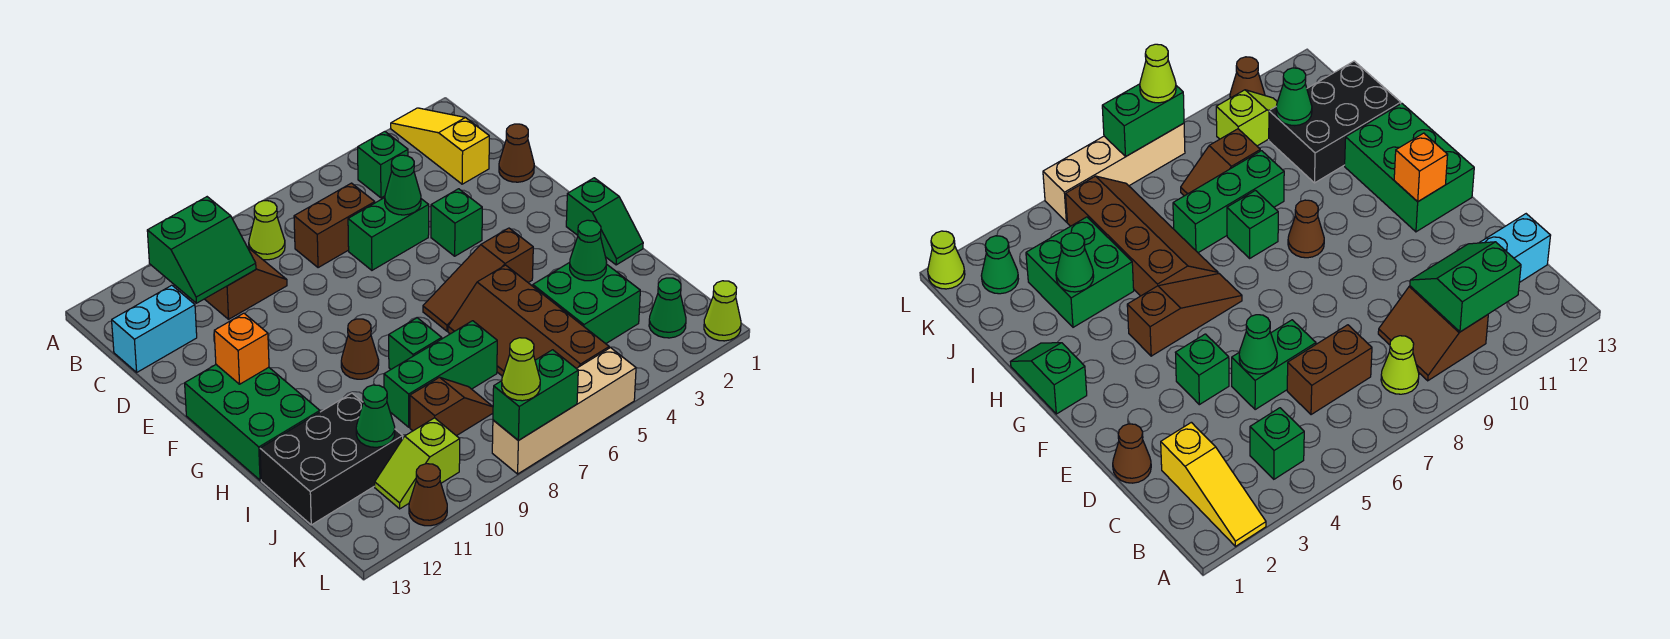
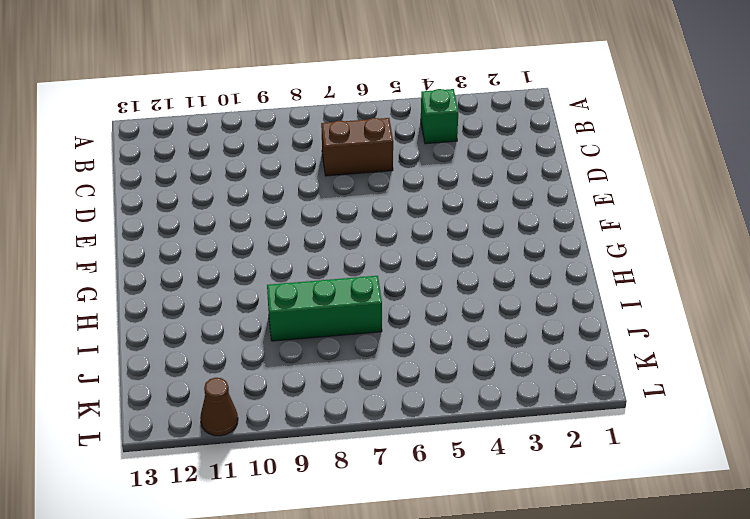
none -> yellow slope A2:C2 level 1 top C
none -> lime cone B8 level 1
none -> brown slope B9:C10 level 1 top 10
none -> cyan brick C12:C13 level 1

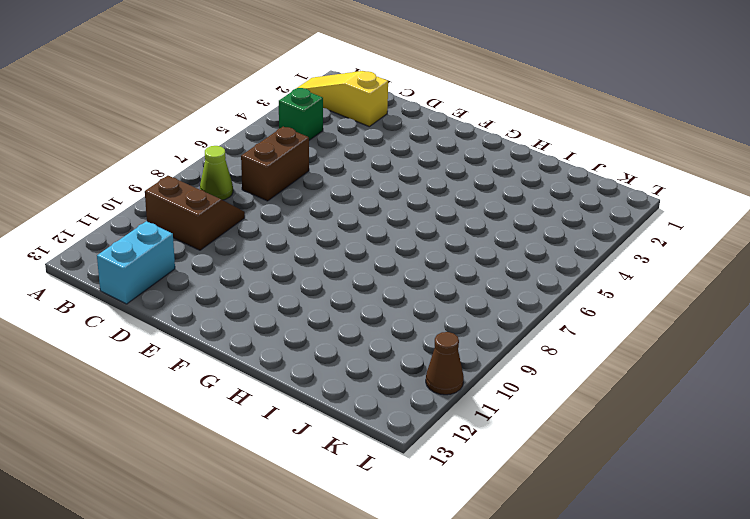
none -> brown cone D1 level 1
none -> green brick D5:D6 level 1
none -> green brick E4 level 1
none -> green brick F12:H13 level 1

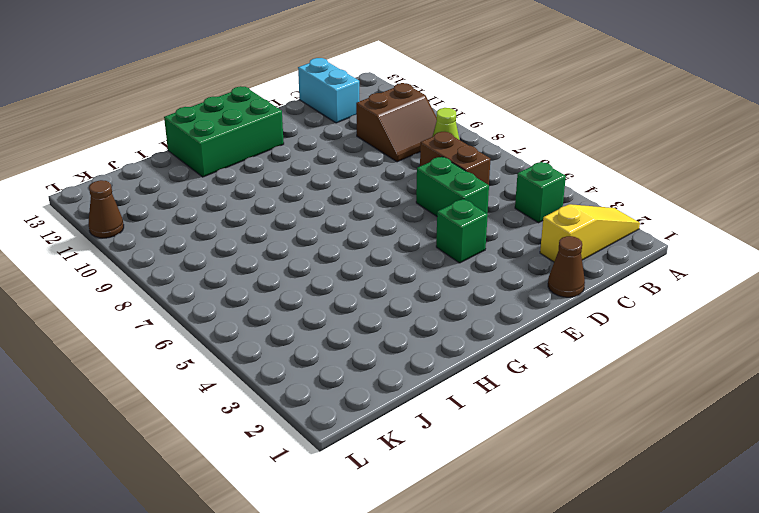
none -> green slope G1:H1 level 1 top G
none -> brown slope G4:G6 level 1 top 4
none -> brown cone G9 level 1
none -> brown slope H5:K6 level 1 top 5

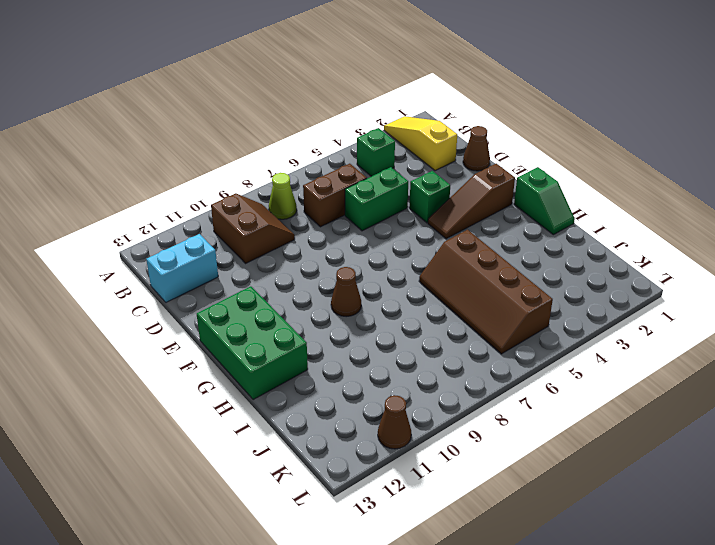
brown slope F2:F4 level 1 top 2 -> brown slope G4:G6 level 1 top 4
none -> green brick H8 level 1
none -> green brick I3:J4 level 1
none -> green brick I7:I9 level 1
none -> black brick I11:J13 level 1

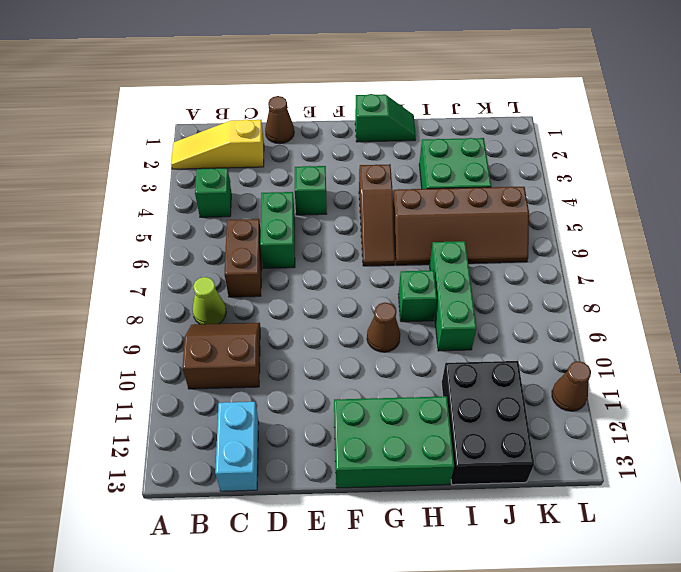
none -> brown slope J8:J9 level 1 top 9
none -> green cone K2 level 1
none -> lime slope K10:K11 level 1 top 10
none -> lime cone L1 level 1

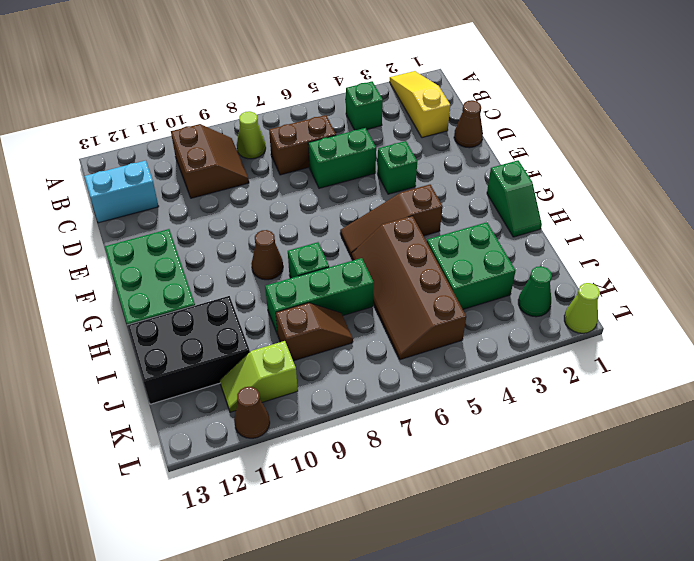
none -> tan brick L5:L8 level 1
none -> green slope B10:C11 level 2 top B
none -> green cone D5 level 2
none -> orange brick F12 level 2

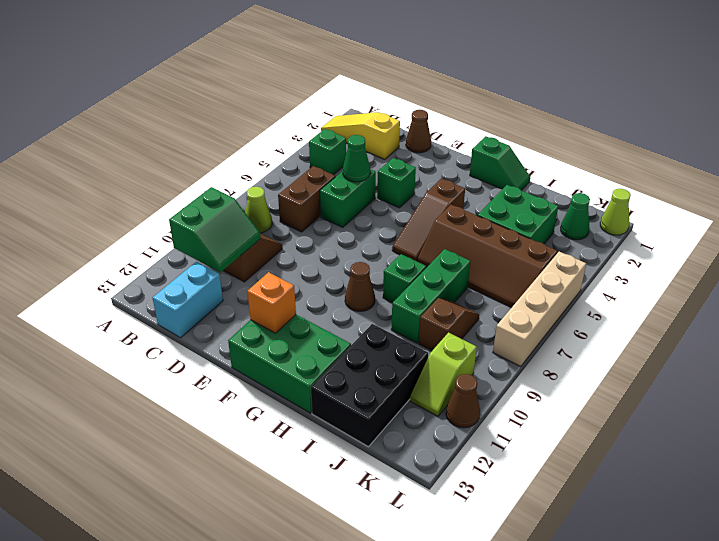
none -> green cone I3 level 2
none -> green cone J11 level 2
none -> green brick L7:L8 level 2
none -> lime cone L8 level 3

